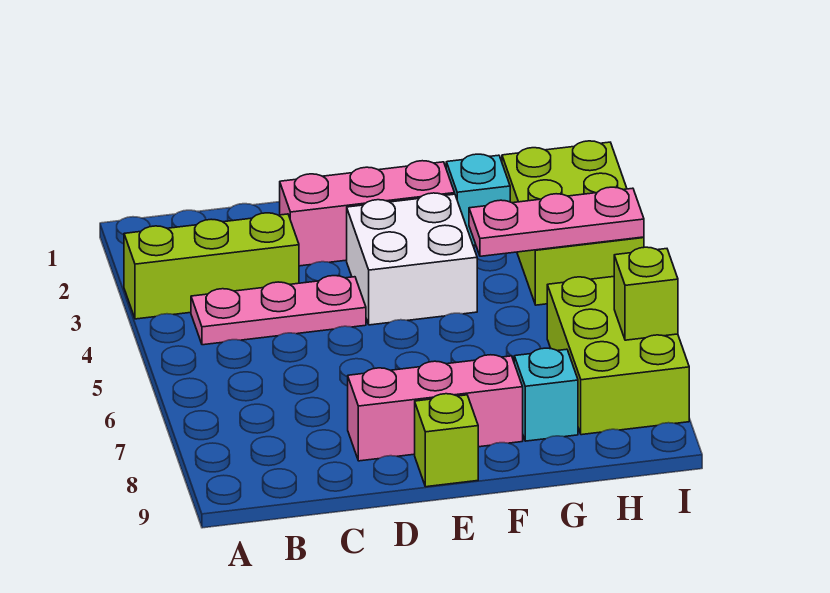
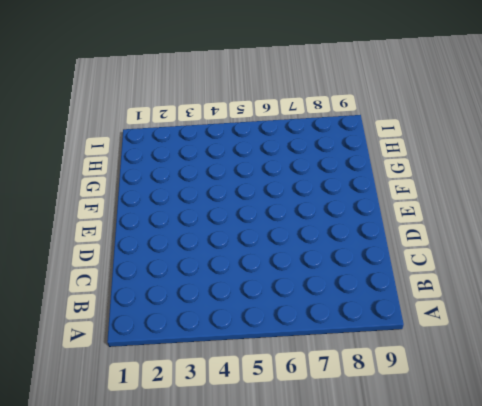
none -> lime brick A3:C3 level 1
none -> pink plate B4:D4 level 1
none -> pink brick D2:F2 level 1

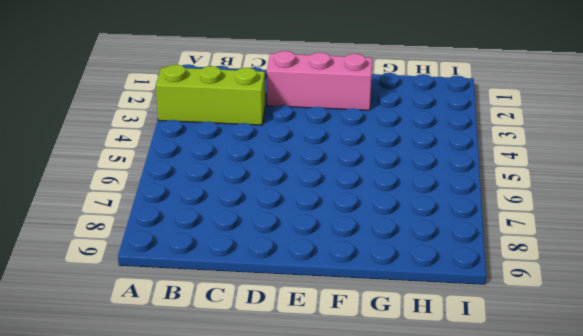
none -> pink plate B4:D4 level 1
none -> pink brick D8:F8 level 1
none -> white brick E3:F4 level 1

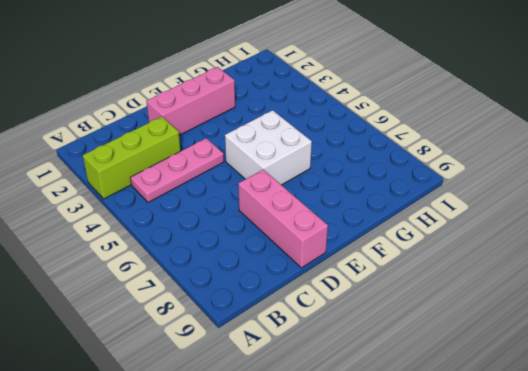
pink brick D7:D9 level 1 -> pink brick D8:F8 level 1
white brick E5:F6 level 1 -> white brick E3:F4 level 1
none -> lime brick E9 level 1
none -> cyan brick G2 level 1
none -> cyan brick G8 level 1

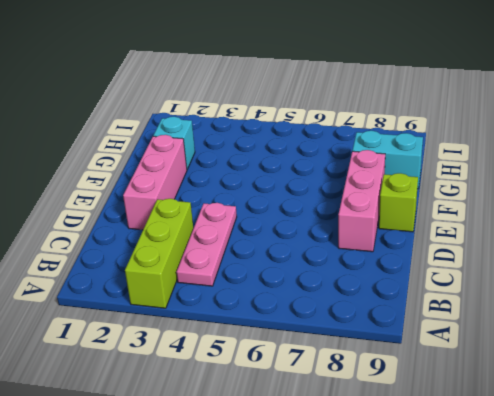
cyan brick G8:G9 level 1 -> cyan brick G8 level 1
none -> white brick E3:F4 level 1
none -> lime brick H2:I4 level 1
none -> lime brick H6:I8 level 1

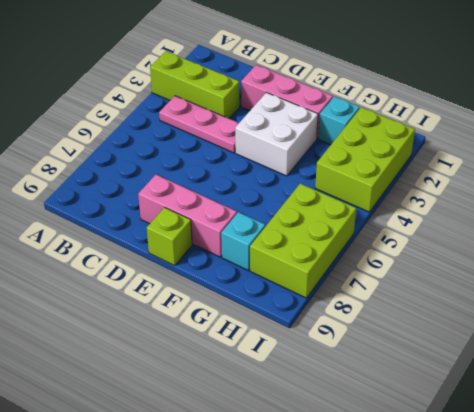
none -> pink plate G4:I4 level 2
none -> lime brick I7 level 2

